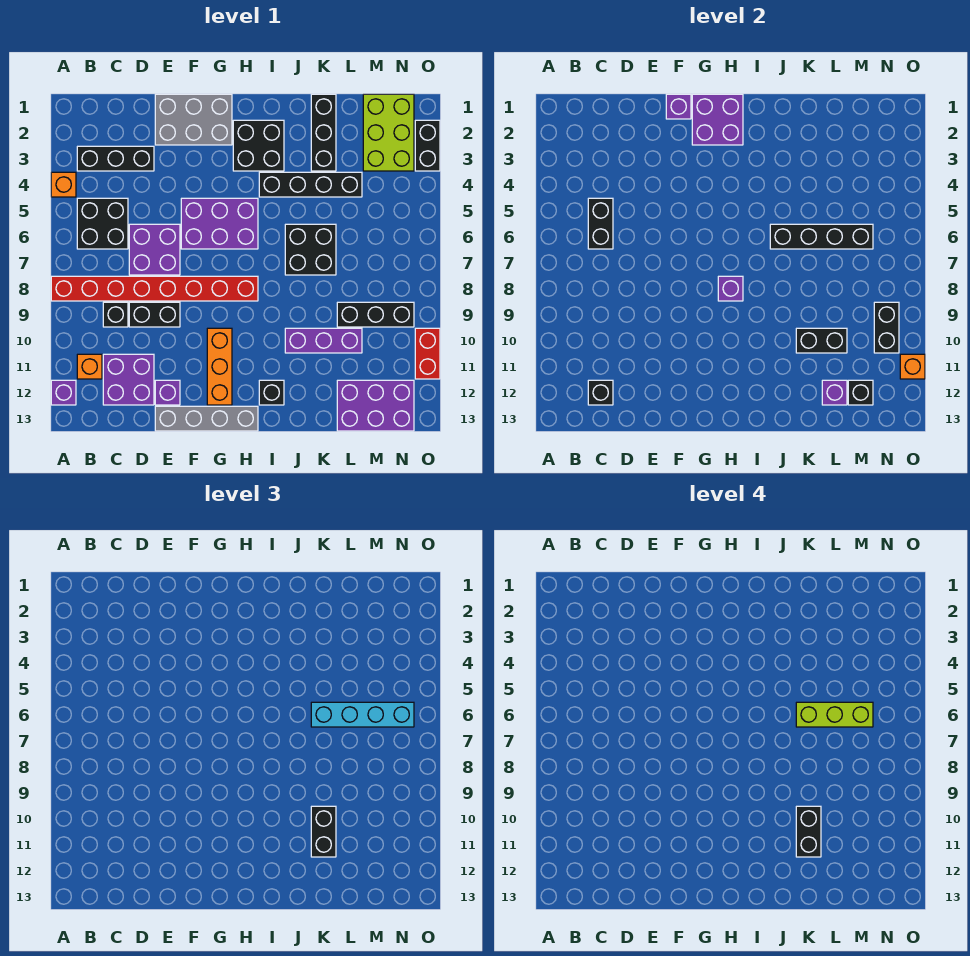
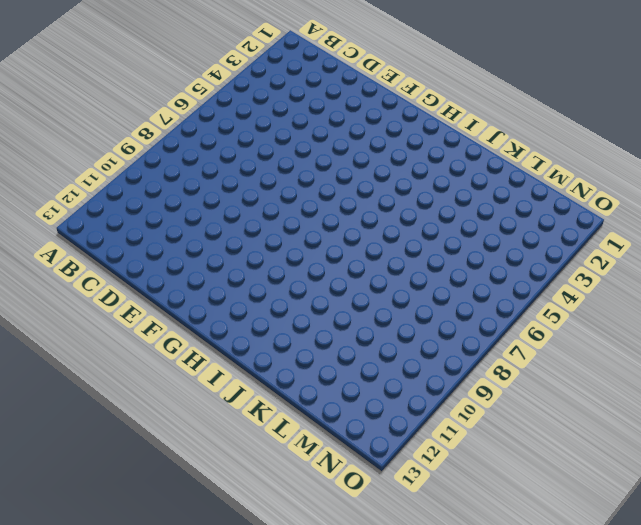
none -> orange brick A4 level 1
none -> red brick A8:H8 level 1
none -> purple brick A12 level 1
none -> black brick B3:D3 level 1

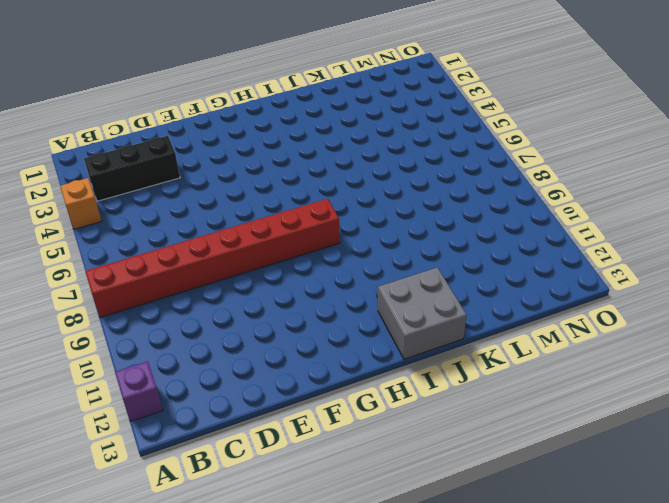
grey brick I12:J13 level 1 -> black brick I12 level 1
none -> black brick B5:C6 level 1
none -> orange brick B11 level 1
none -> black brick C9 level 1
none -> purple brick C11:D12 level 1

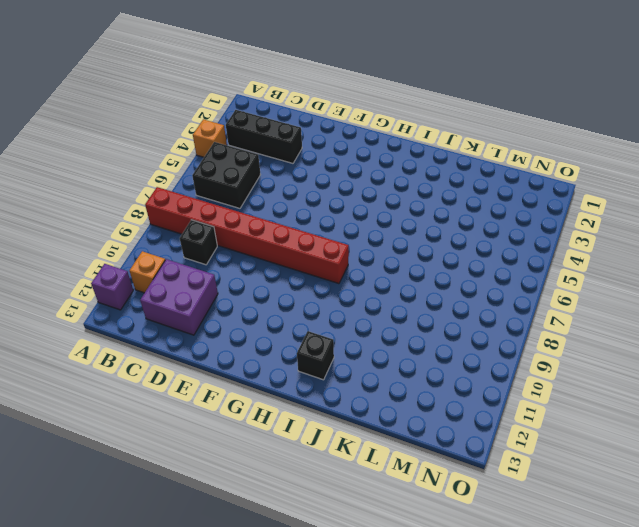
none -> purple brick D6:E7 level 1
none -> black brick D9:E9 level 1
none -> grey brick E1:G2 level 1
none -> purple brick E12 level 1

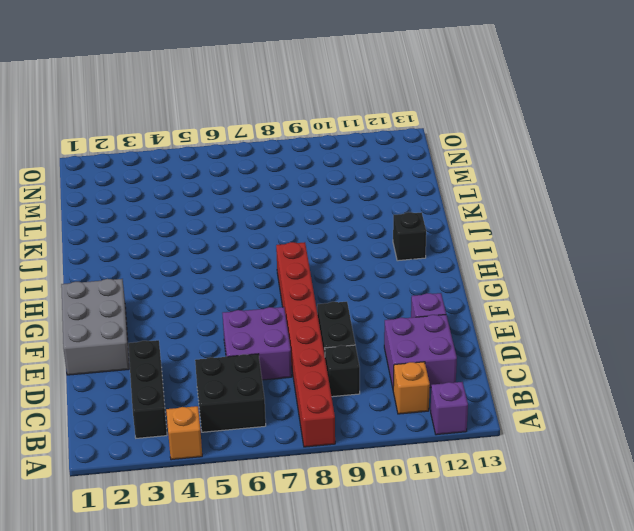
none -> grey brick E13:H13 level 1
none -> purple brick F5:H6 level 1
none -> orange brick G10:G12 level 1
none -> black brick H2:I3 level 1

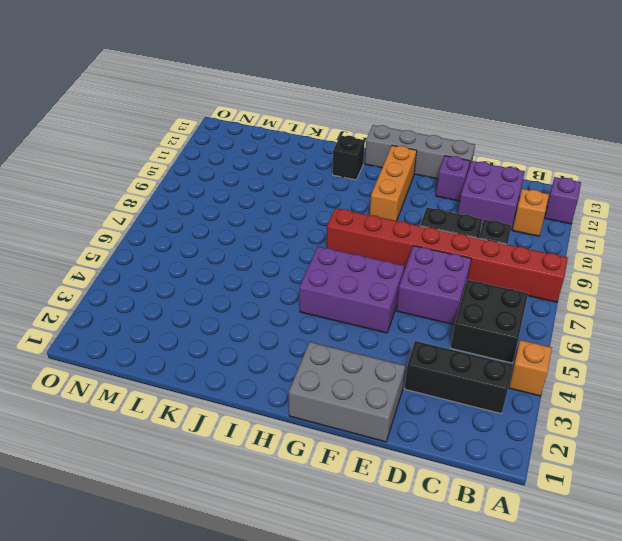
none -> black brick H2:I3 level 1
none -> black brick I4:L4 level 1
none -> black brick J6:K7 level 1
none -> purple brick J10:L10 level 1

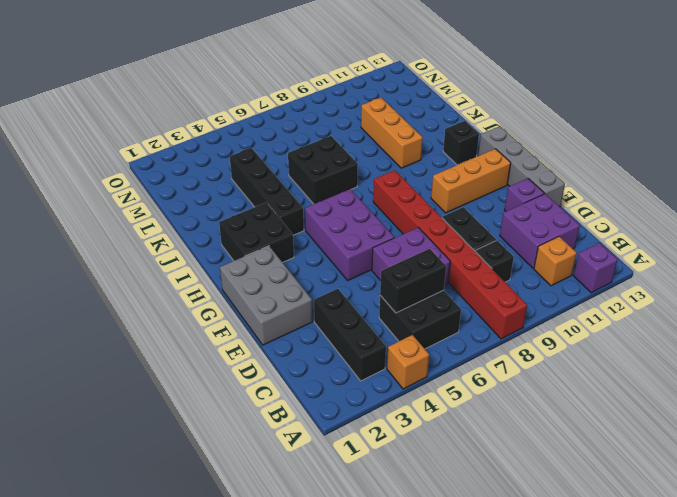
orange brick J10:L10 level 1 -> purple brick J10:L10 level 1
none -> black brick K1:K3 level 1
none -> black brick L9:N9 level 1
none -> purple brick L12:N13 level 1
none -> lime brick M1:N3 level 1

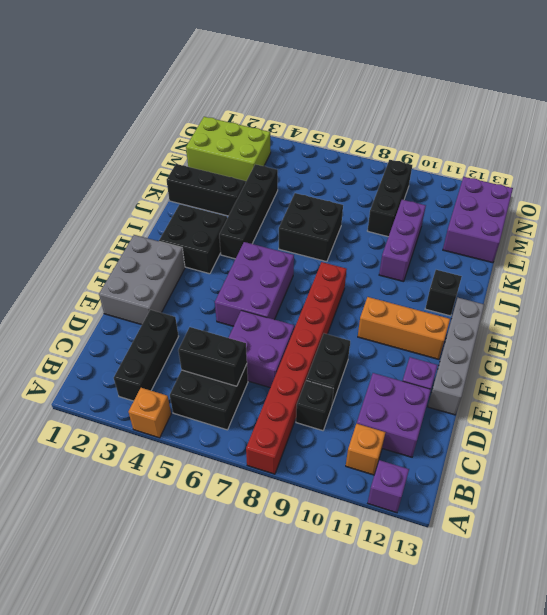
none -> black brick O2:O3 level 1
none -> red brick O10:O11 level 1
none -> black brick C12 level 2
none -> purple brick F1 level 2

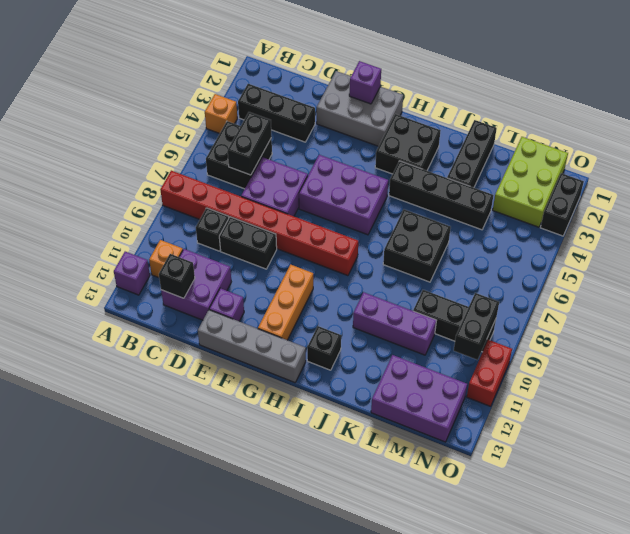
none -> purple brick G1:H2 level 2
none -> purple brick H8 level 2
none -> black brick J6:M6 level 2
none -> black brick K10:L10 level 2

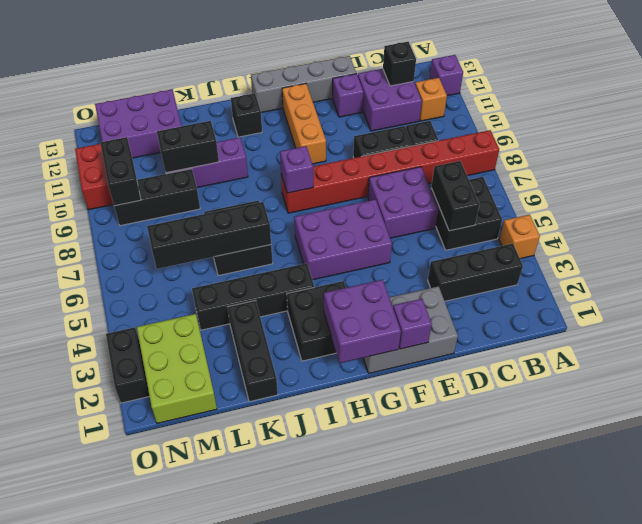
none -> purple brick L12 level 2
none -> black brick M12 level 2
none -> orange brick O11 level 2
none -> cyan brick K6:N6 level 3

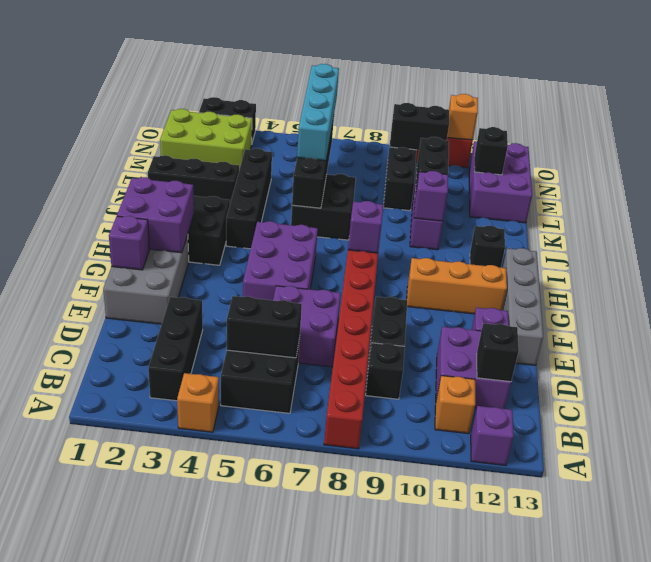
purple brick J10 level 2 -> purple brick L12 level 2
none -> black brick K10:K11 level 3
none -> lime brick K6:M6 level 4
none -> black brick K10:K11 level 4

